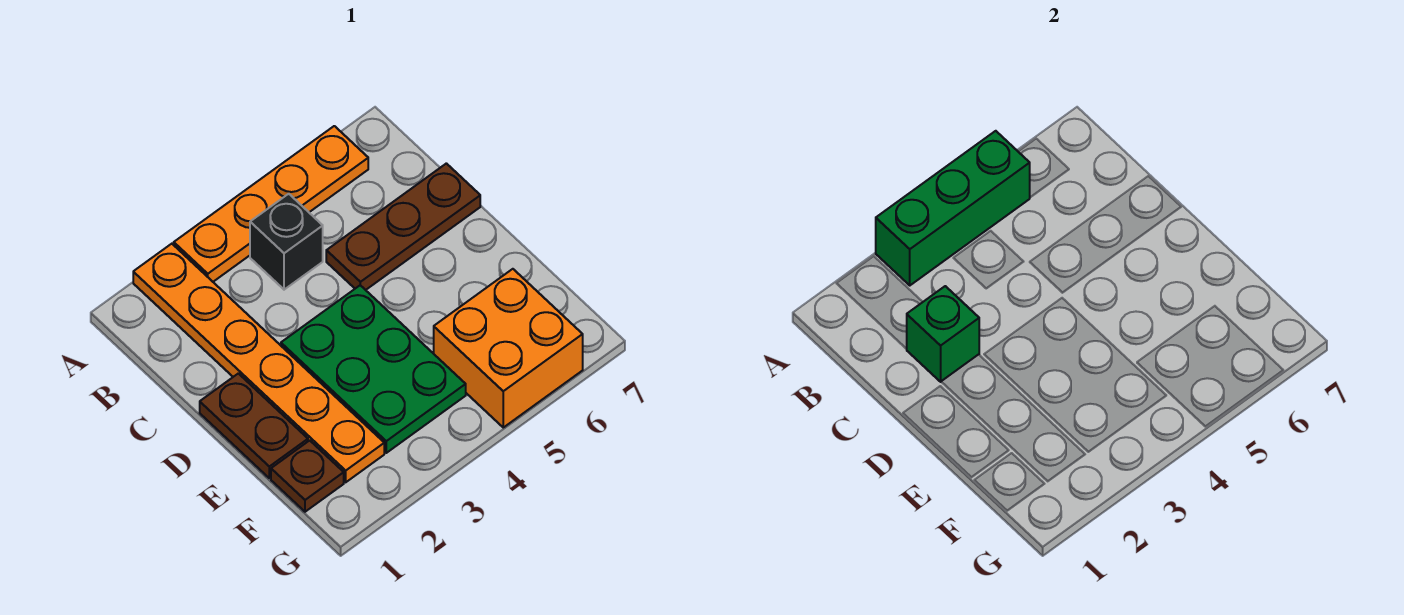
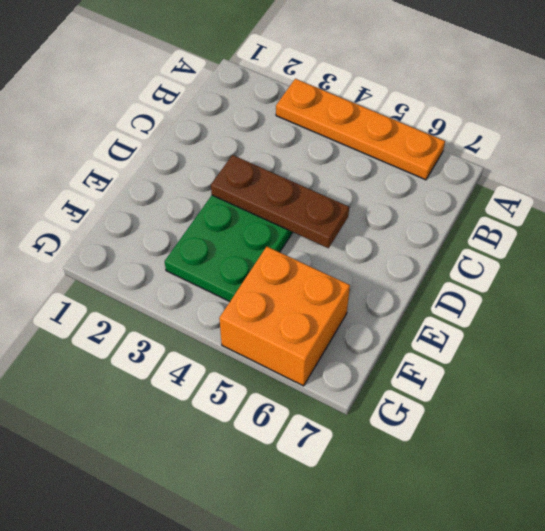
brown plate D3:D5 level 2 -> brown plate C5:C7 level 1
none -> orange plate A2:F2 level 1
none -> black brick B4 level 1

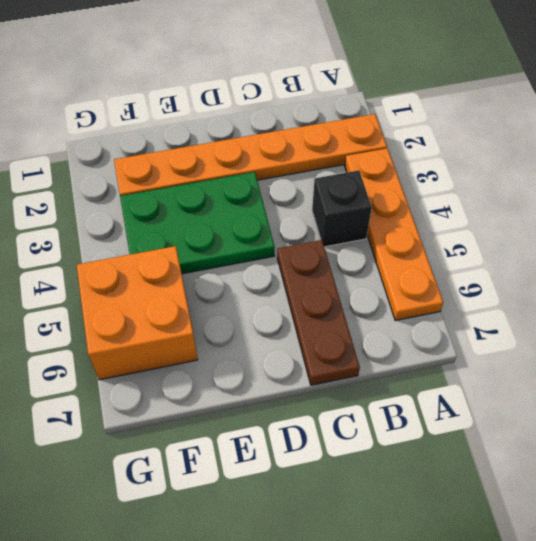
none -> brown plate D1:E1 level 1
none -> brown plate F1 level 1

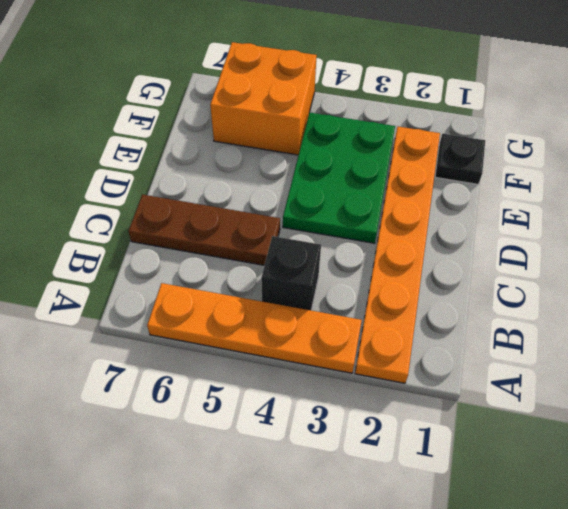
black plate F1 level 1 -> brown plate F1 level 1
none -> brown plate D1:E1 level 1
none -> green brick A3:A5 level 2

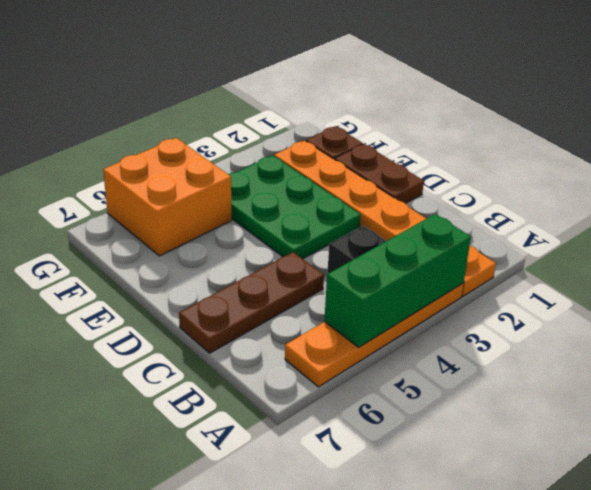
none -> green brick C2 level 2

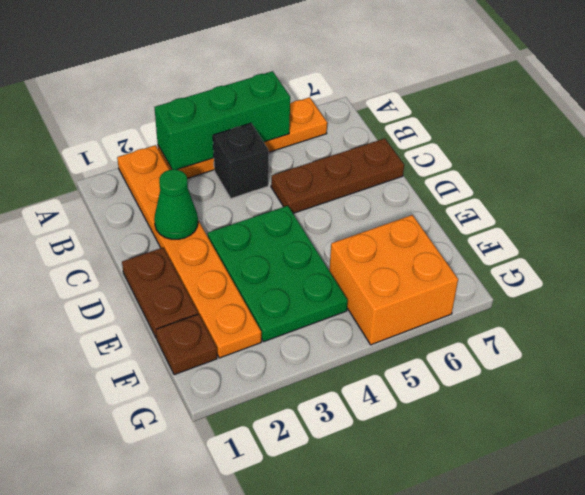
green cone C2 level 2 -> green brick C2 level 2

